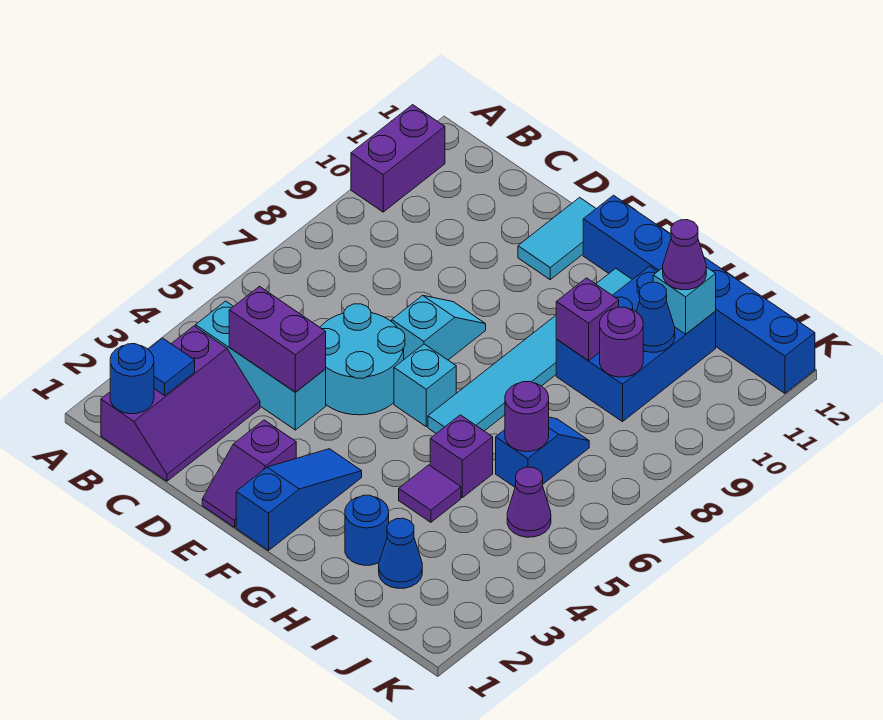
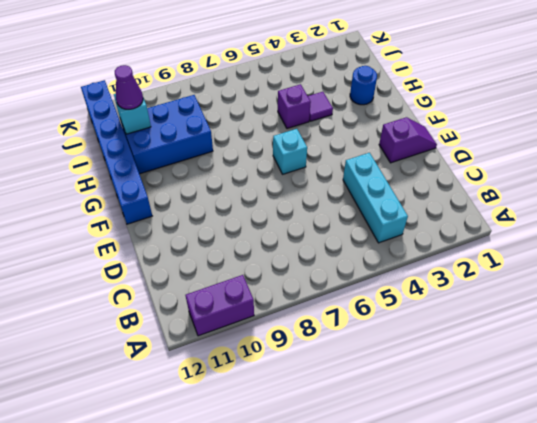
none -> purple slope B1:C3 level 1 top B
none -> cyan round brick D5:E6 level 1
none -> cyan slope E7:E8 level 1 top 7

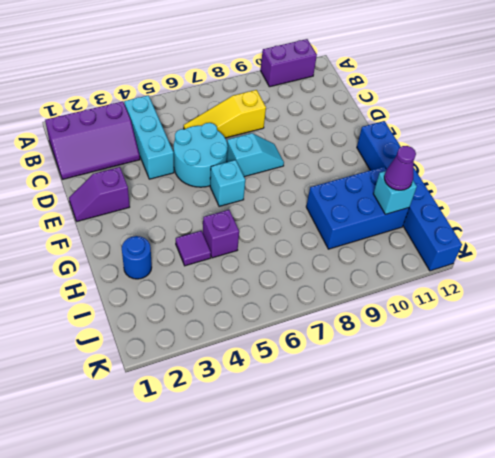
yellow slope C6:C8 level 1 top 8 -> none
none -> cyan tile E11:E12 level 1
none -> blue slope F1:F3 level 1 top 1
none -> cyan tile G6:G11 level 1

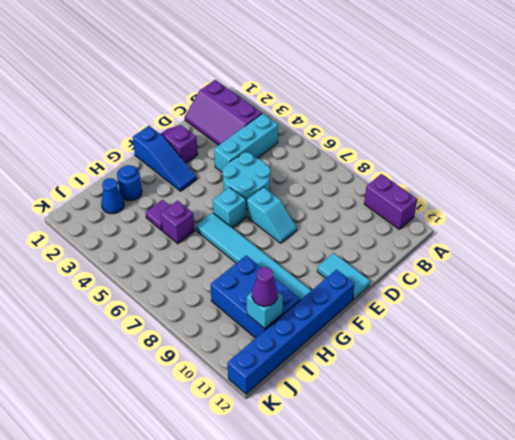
none -> blue slope I6:I7 level 1 top 6
none -> purple cone J5 level 1
none -> blue round brick B1 level 2

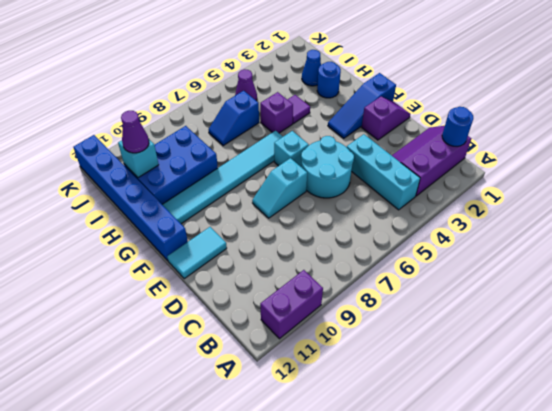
none -> blue tile B2 level 2
none -> purple brick C4:D4 level 2
none -> purple brick H9 level 2

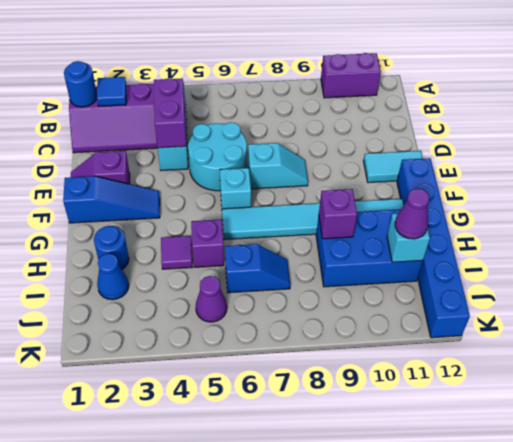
none -> purple round brick I6 level 2
none -> purple round brick I9 level 2
none -> blue cone I10 level 2

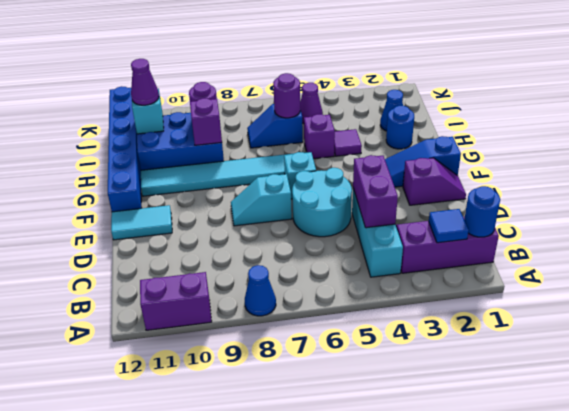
blue cone A8 level 1 -> blue cone I10 level 2

